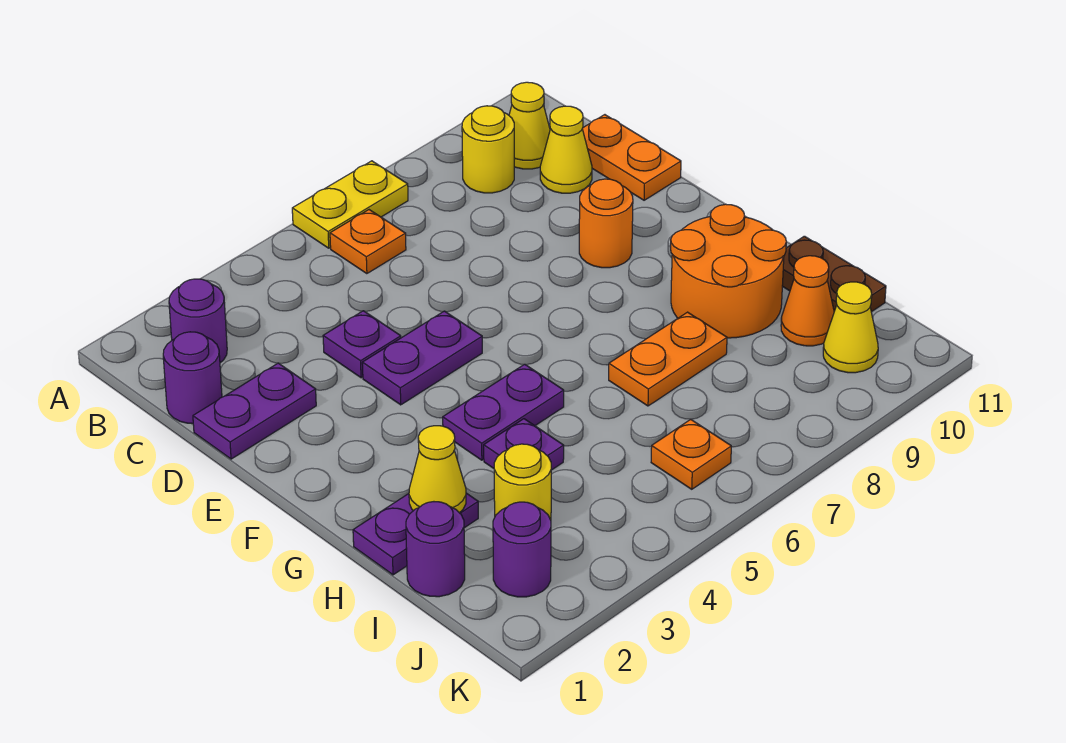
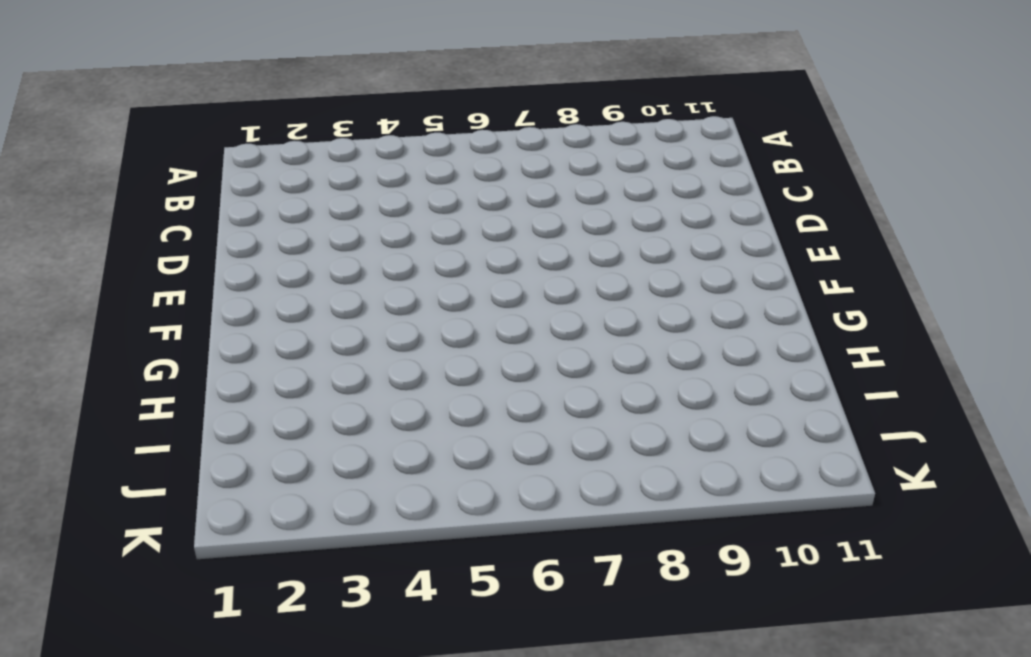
none -> yellow plate A6:A7 level 1
none -> purple round brick B2 level 1
none -> orange plate B6 level 1

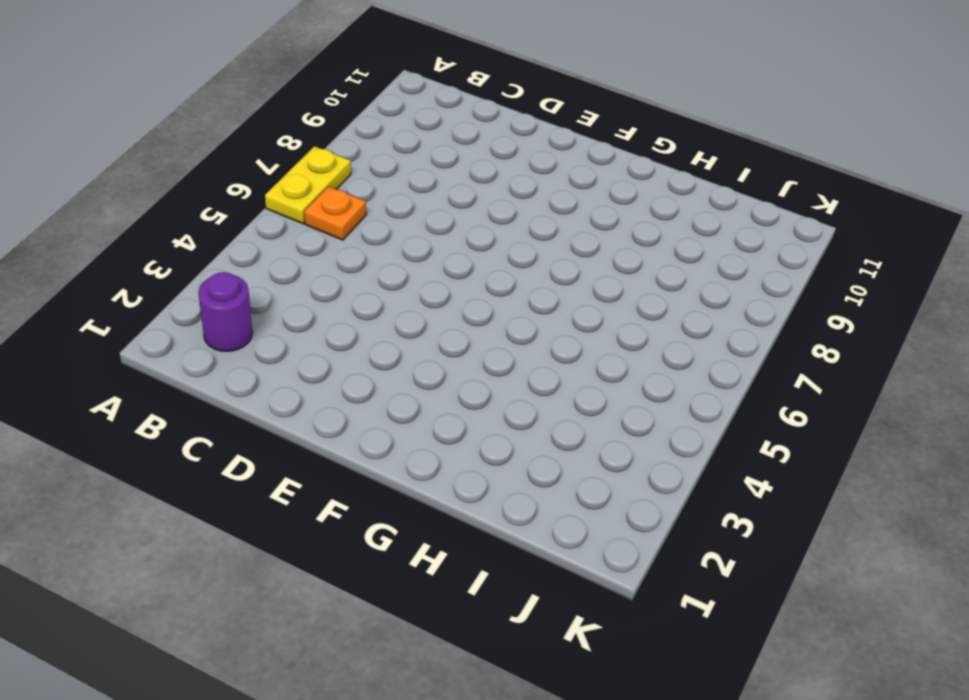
none -> yellow round brick B9 level 1
none -> yellow cone B10 level 1
none -> purple round brick C1 level 1

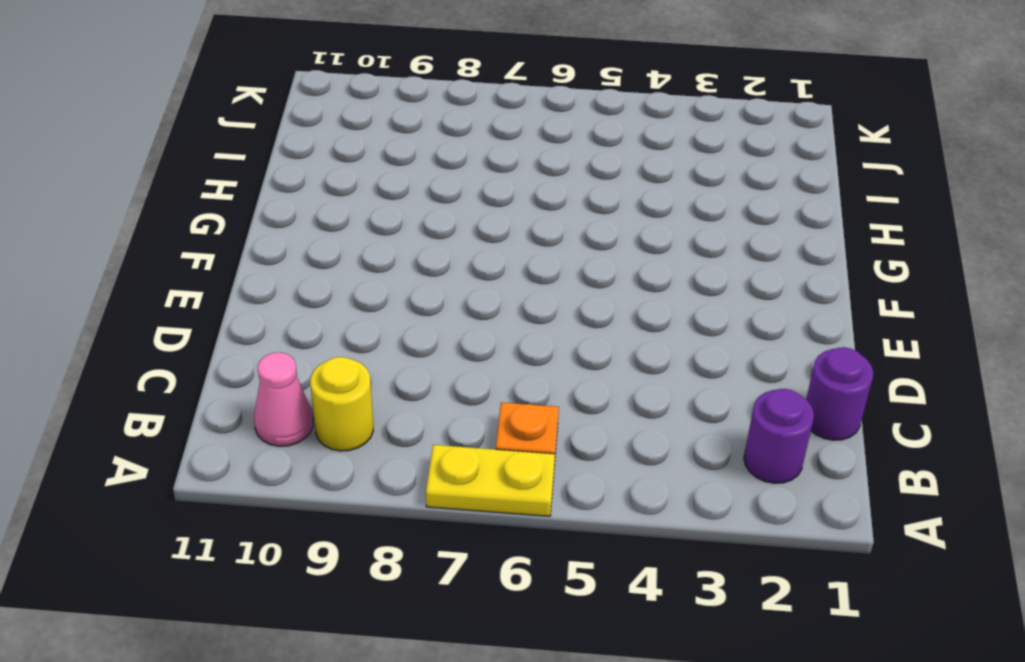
pink cone B10 level 1 -> yellow cone B10 level 1
none -> yellow cone C10 level 1
none -> orange plate C11:D11 level 1
none -> purple plate D1:D2 level 1

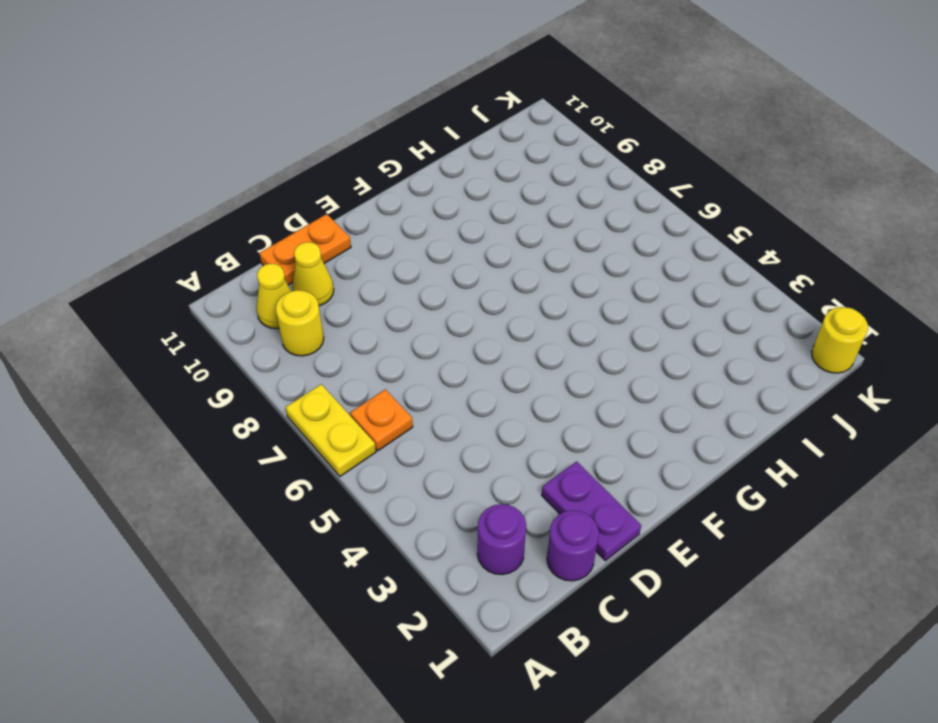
yellow round brick K1 level 1 -> yellow round brick I3 level 1
none -> purple plate D4 level 1
none -> purple plate E4:E5 level 1
none -> orange round brick E9 level 1

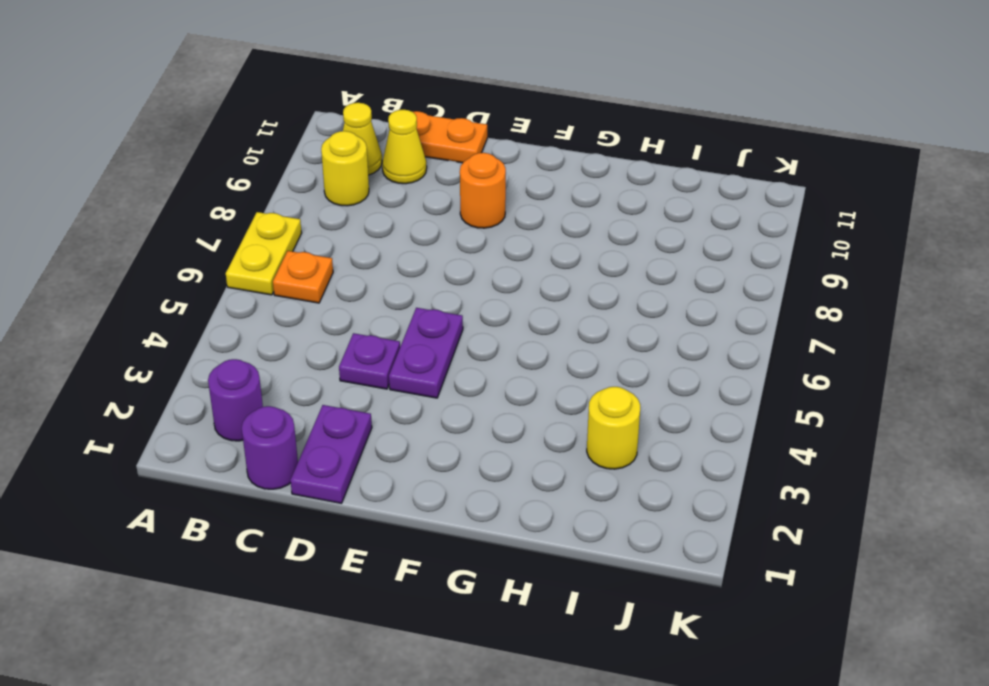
none -> purple plate G4:G5 level 1
none -> orange round brick G9:H10 level 1
none -> purple plate H1:H2 level 1

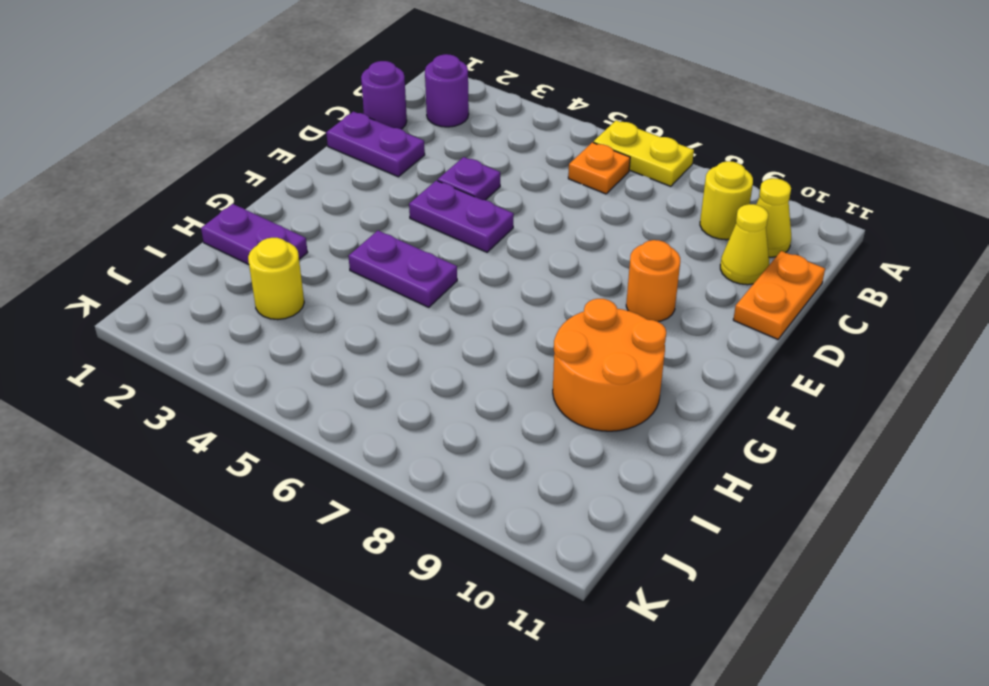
none -> purple plate H4 level 1
none -> orange plate H7:H8 level 1
none -> brown plate H11:I11 level 1

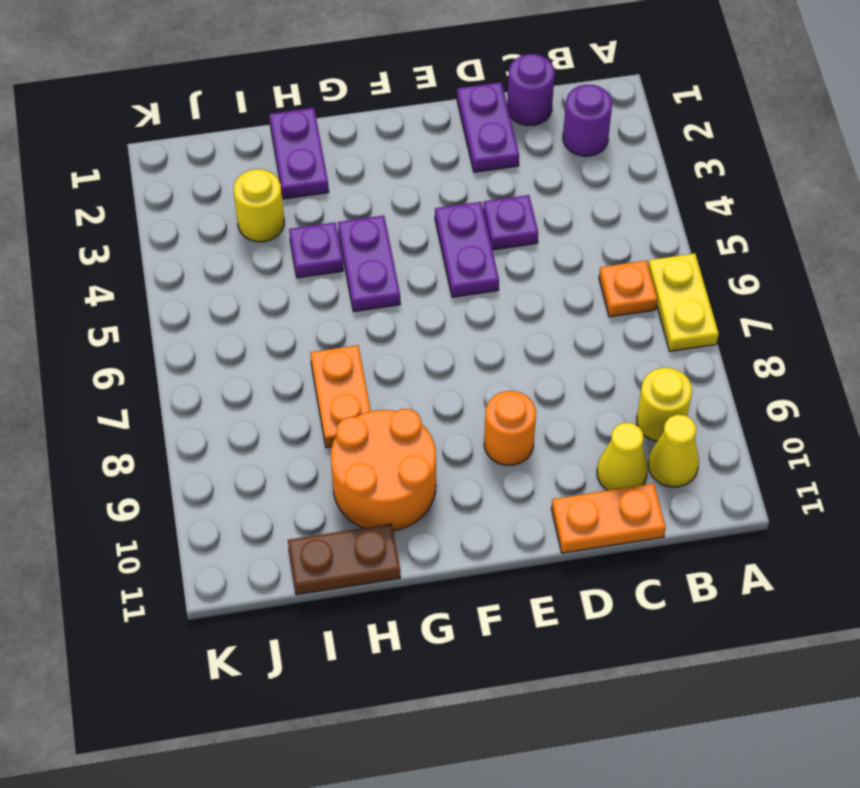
none -> purple round brick I1 level 1
none -> orange cone I10 level 1
none -> purple round brick J2 level 1

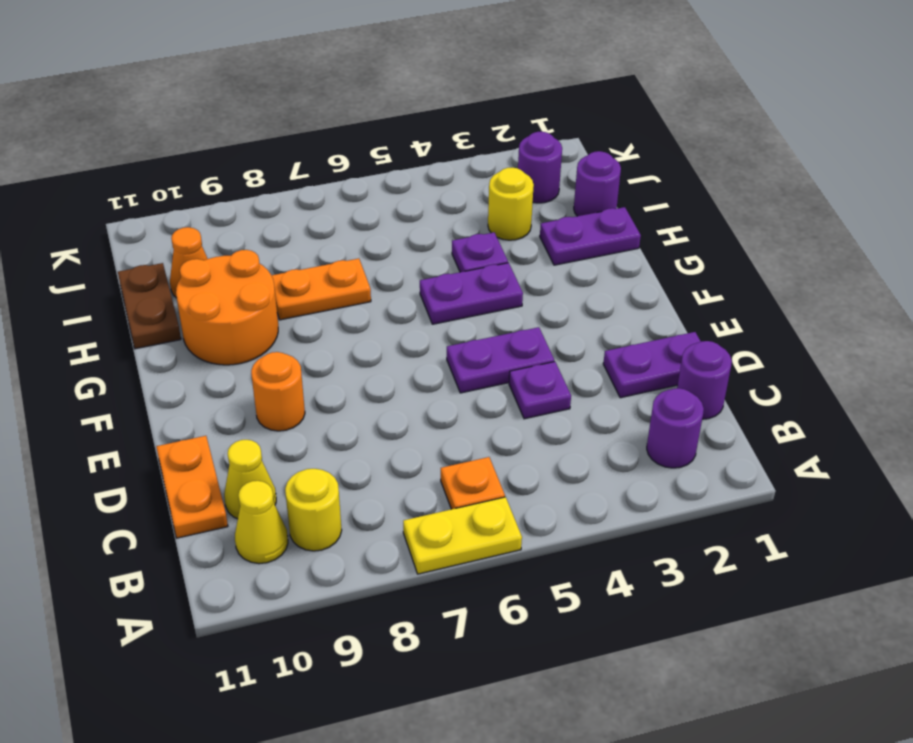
none -> orange plate J6 level 1
none -> yellow cone J10 level 1
none -> yellow cone H2 level 2

